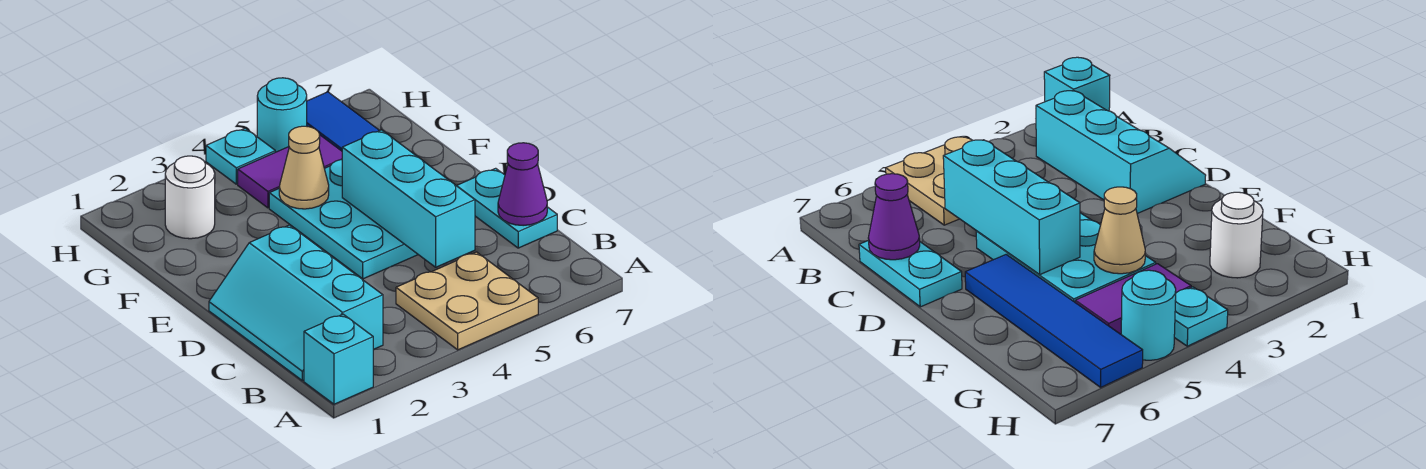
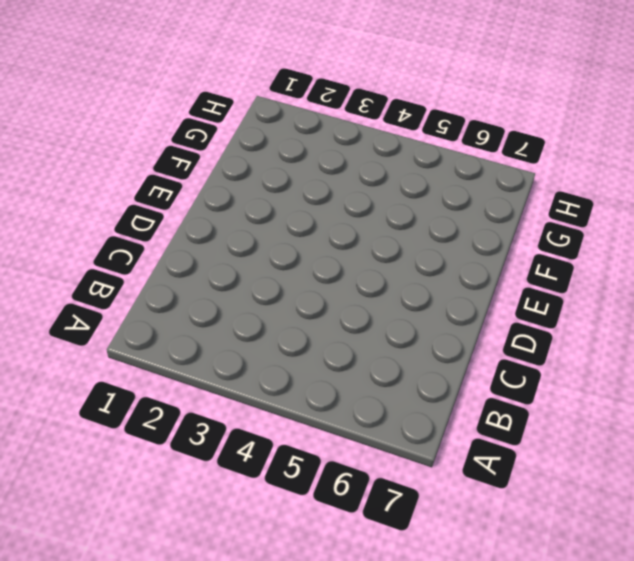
none -> cyan brick A1 level 1
none -> tan plate A4:B5 level 1
none -> cyan slope B1:D2 level 1 top 2

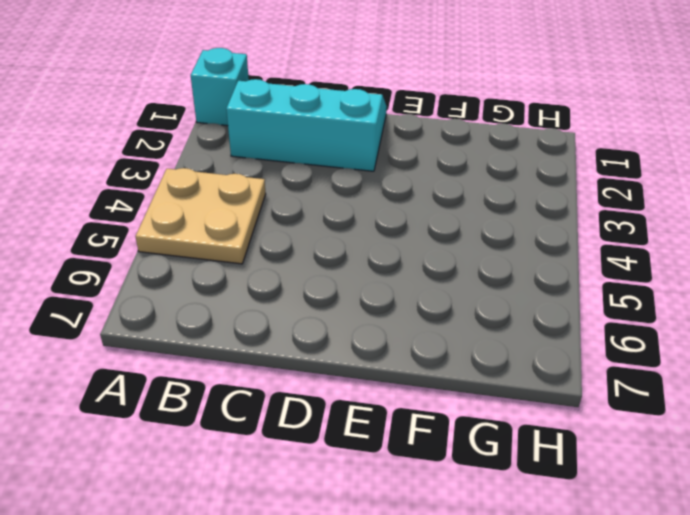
none -> cyan plate C7:D7 level 1
none -> cyan plate D4:F5 level 1
none -> blue tile E6:H6 level 1

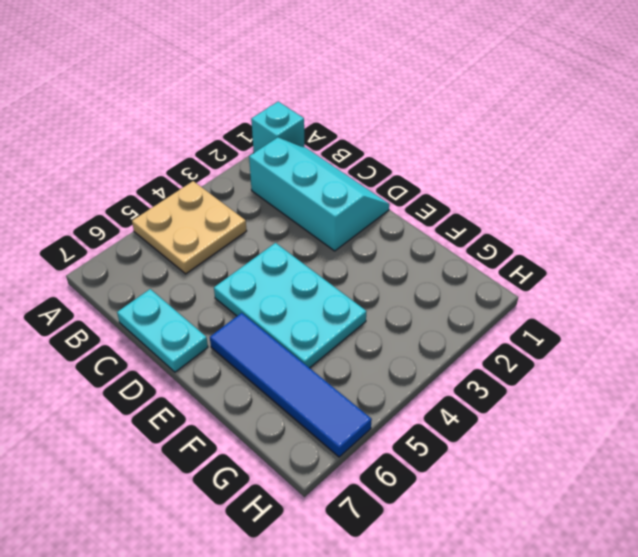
none -> white round brick G2 level 1
none -> purple tile G4:G5 level 1
none -> cyan plate H4 level 1

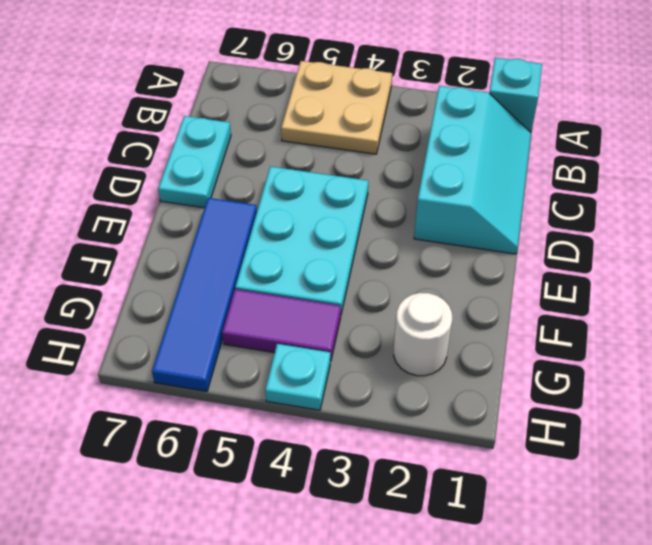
none -> cyan round brick H5 level 1
none -> cyan brick C5:E5 level 2
none -> purple cone C7 level 2

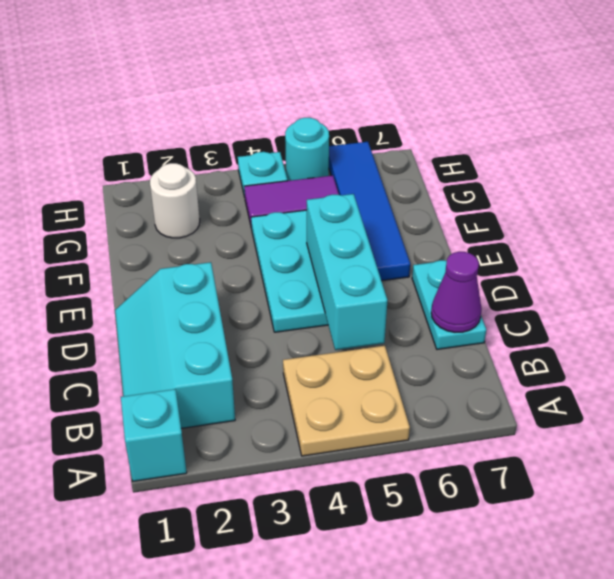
none -> tan cone F4 level 2

